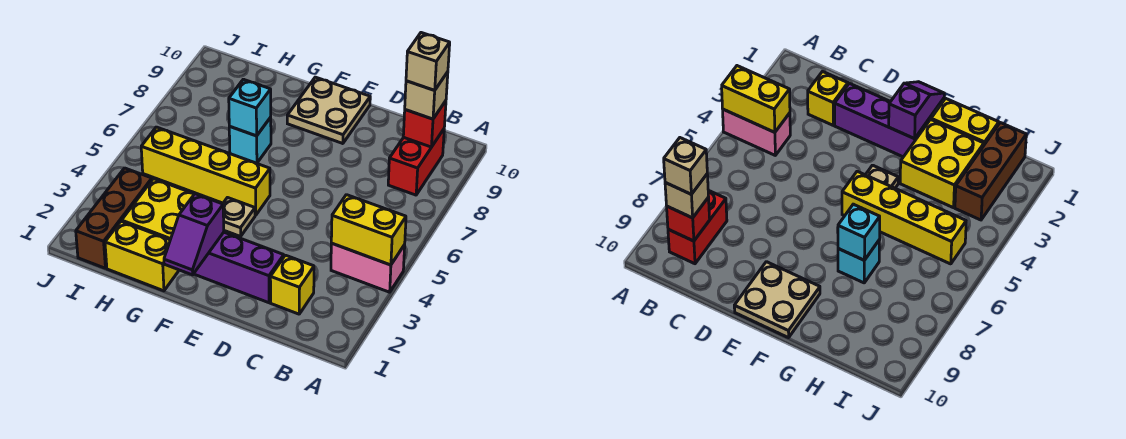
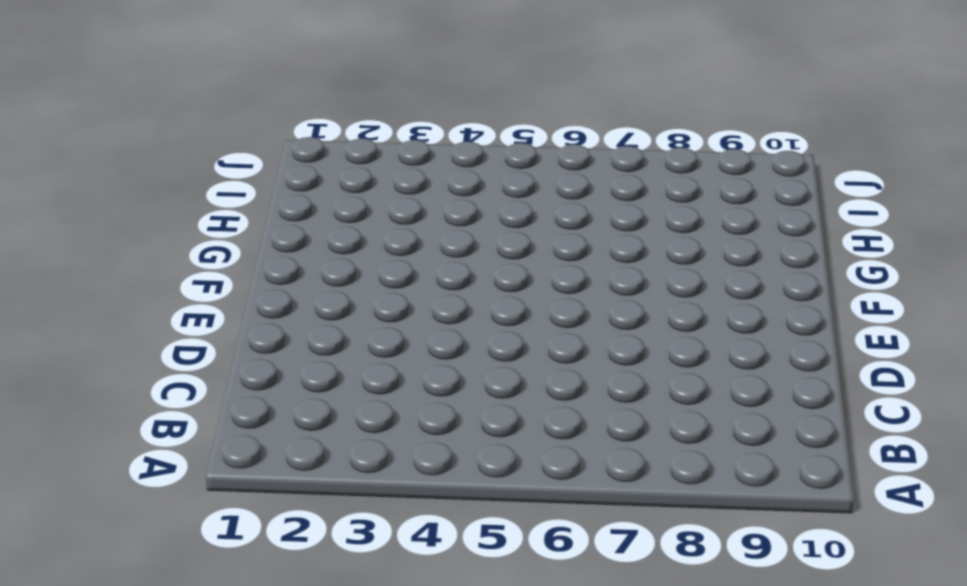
none -> pink brick A4:B4 level 1
none -> red brick B8:B9 level 1
none -> yellow brick C2 level 1

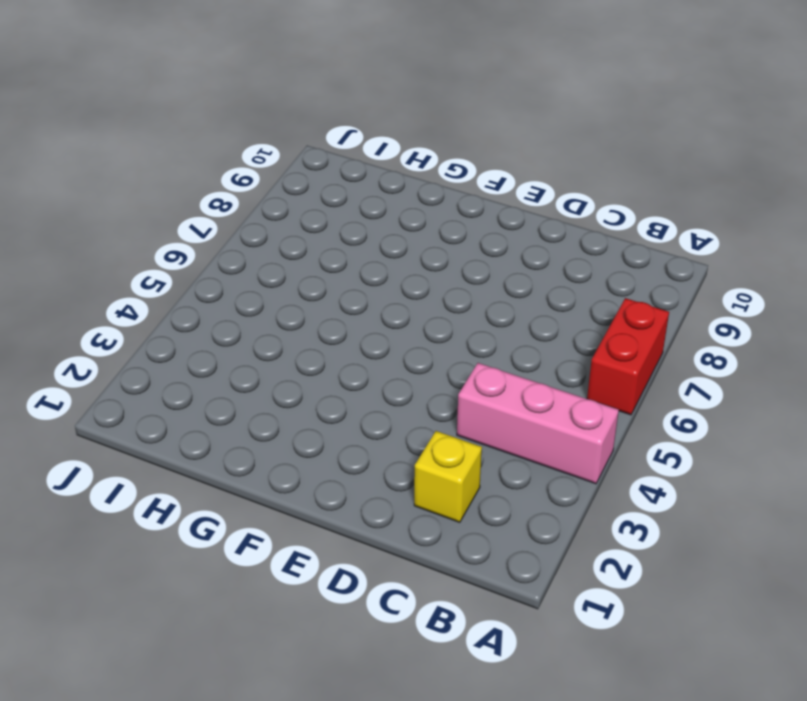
pink brick A4:C4 level 1 -> pink brick A4:B4 level 1
red brick A6:A7 level 1 -> red brick B8:B9 level 1
none -> purple brick D2:F2 level 1
none -> tan plate E9:F10 level 1
none -> tan plate F4 level 1

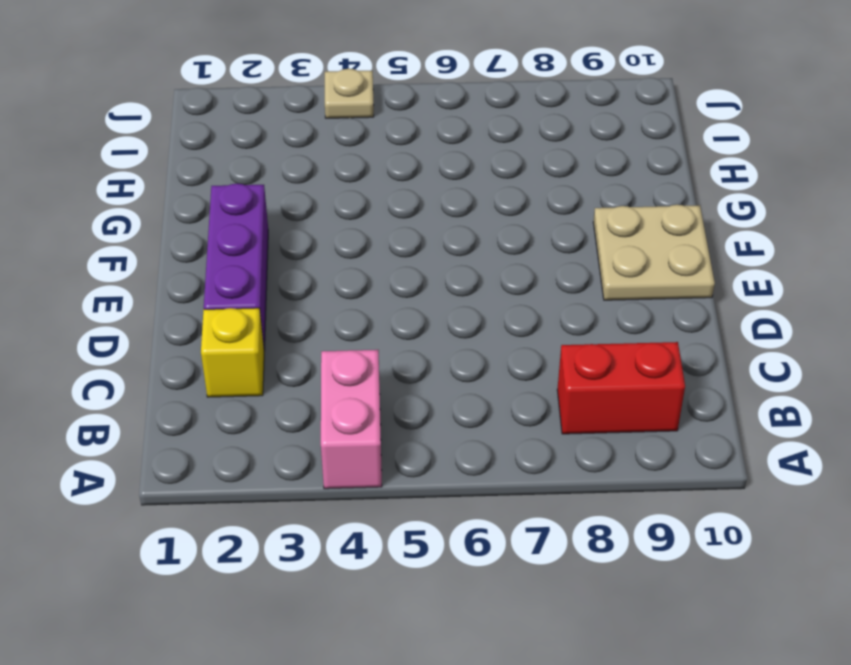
tan plate J4 level 1 -> tan plate F4 level 1
none -> yellow brick F5:I5 level 1
none -> yellow brick G1:H1 level 1
none -> yellow brick G2:H3 level 1

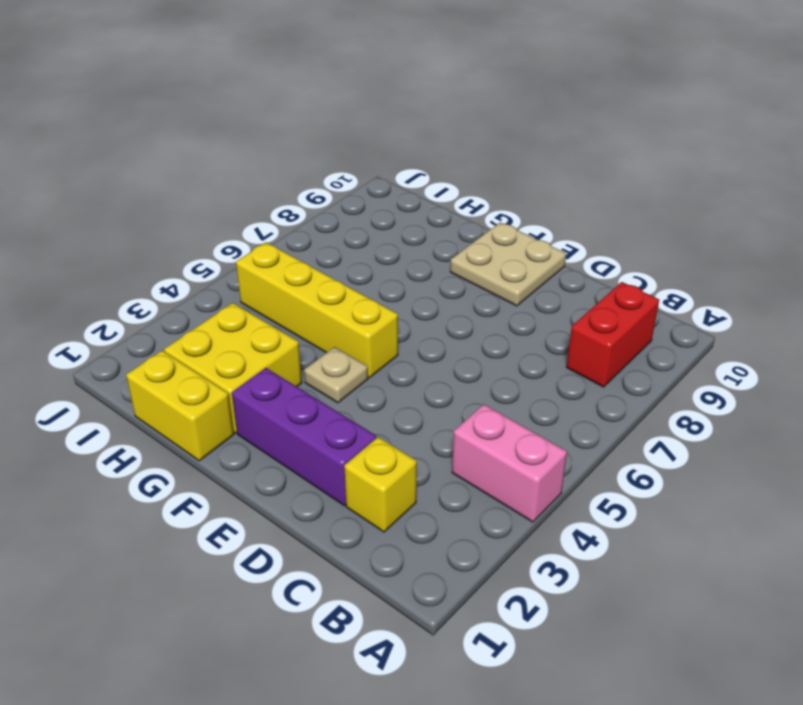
none -> cyan brick G7 level 1
none -> brown brick I1:I3 level 1
none -> yellow brick A4:B4 level 2

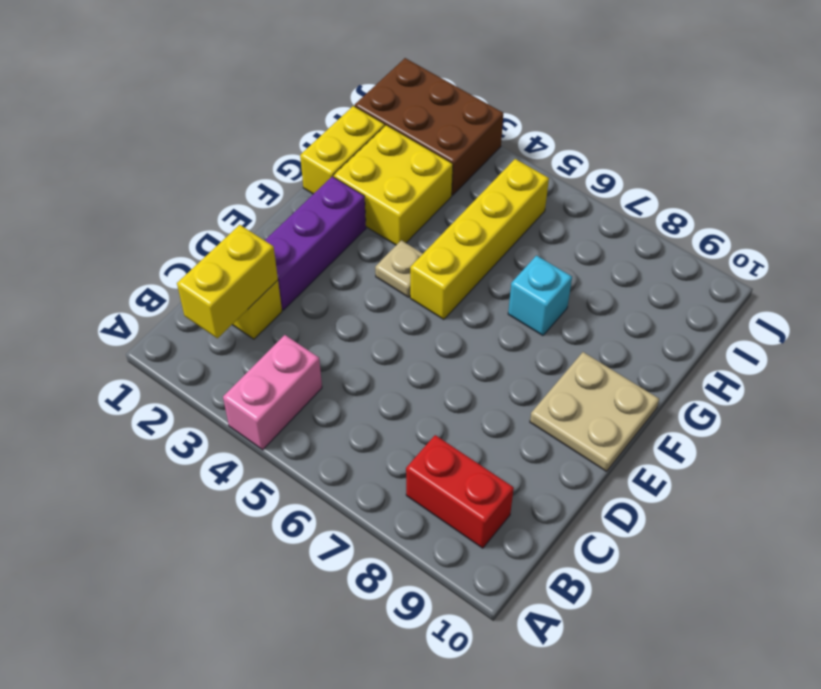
yellow brick B2:C2 level 2 -> yellow brick A4:B4 level 2
brown brick I1:J3 level 1 -> brown brick I1:I3 level 1
none -> red brick B9 level 2
none -> purple slope F1:F2 level 2 top 2
none -> cyan brick G7 level 2

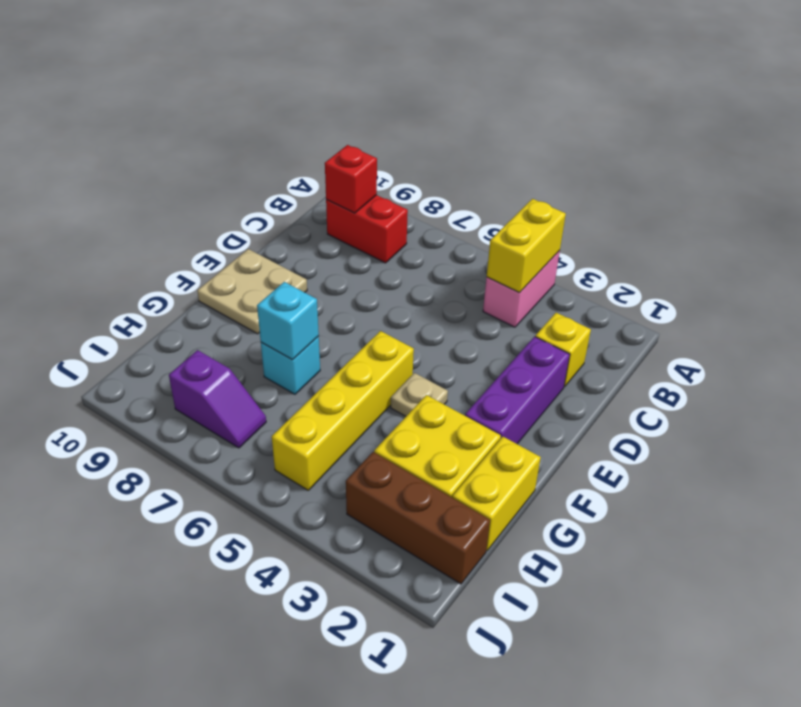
purple slope I7:I8 level 1 top 8 -> purple slope F1:F2 level 2 top 2
none -> tan brick B9 level 3
none -> tan brick B9 level 4

